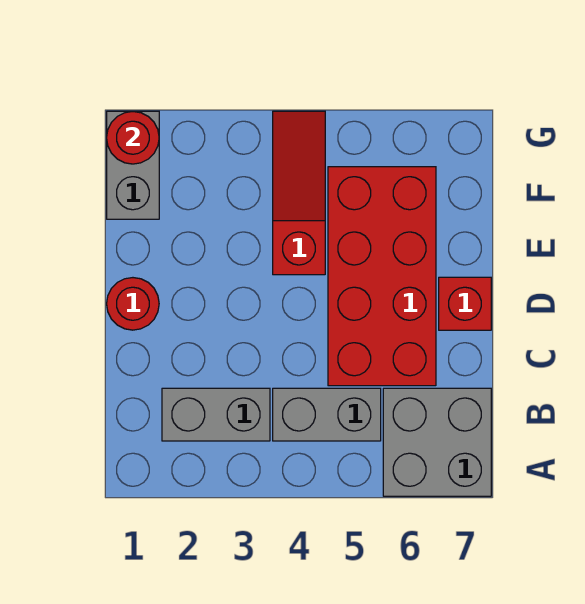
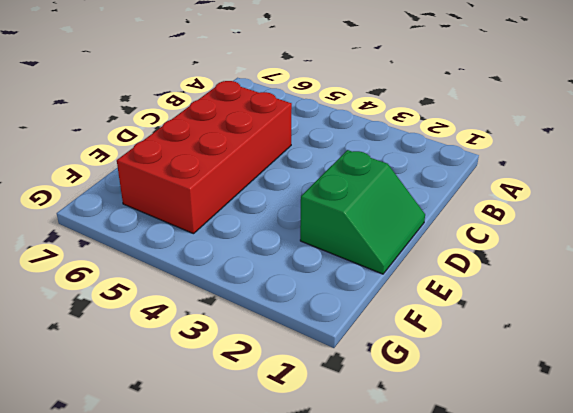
green slope D1:E2 level 1 top 2 -> red round brick D1 level 1
none -> grey brick A6:B7 level 1
none -> grey brick B2:B3 level 1

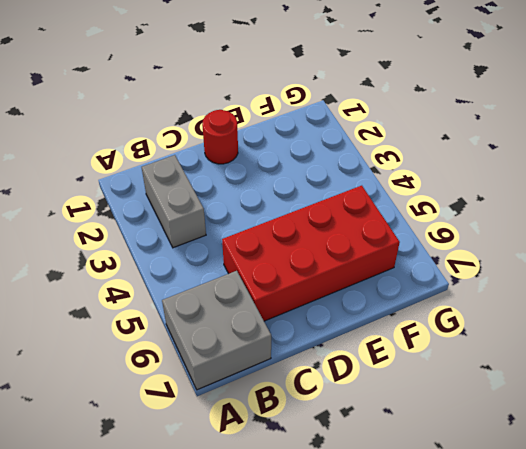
none -> grey brick B4:B5 level 1
none -> red brick D7 level 1

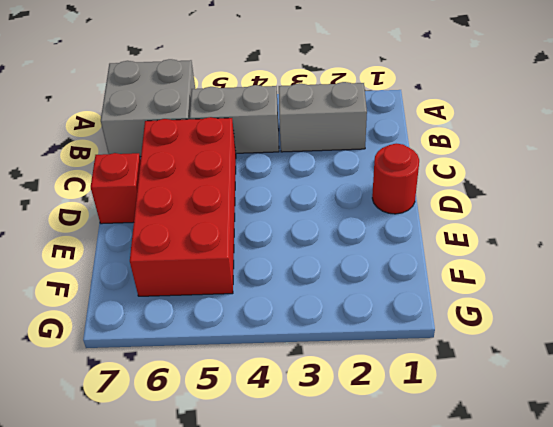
none -> red slope E4:G4 level 1 top E
none -> grey brick F1:G1 level 1

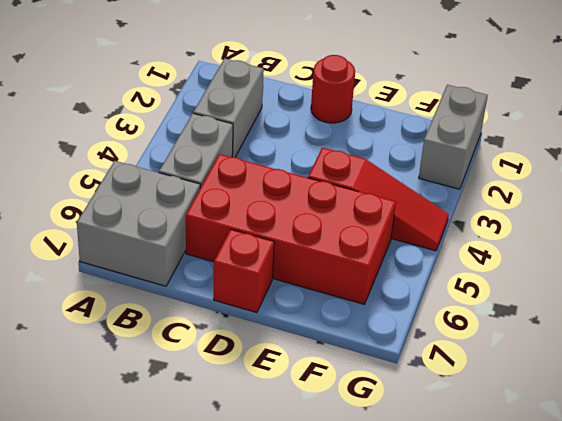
grey brick G1:G2 level 1 -> grey brick F1:G1 level 1
none -> red round brick G1 level 2

